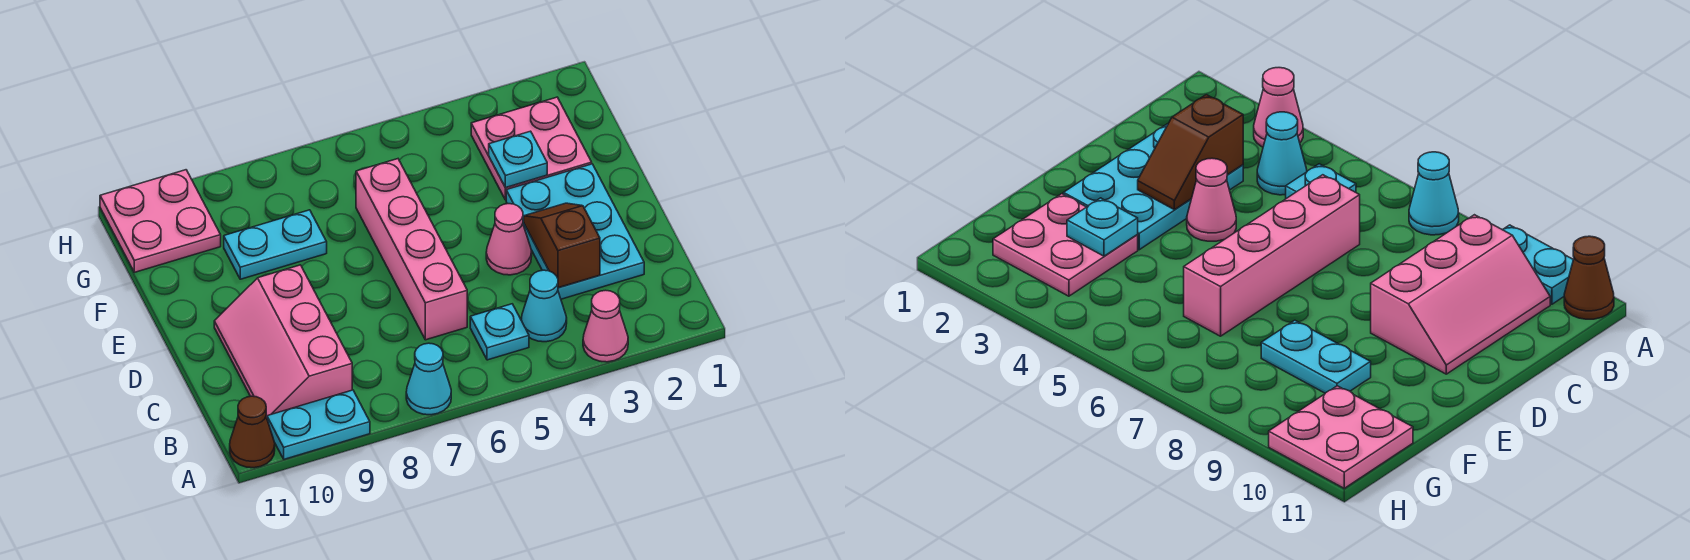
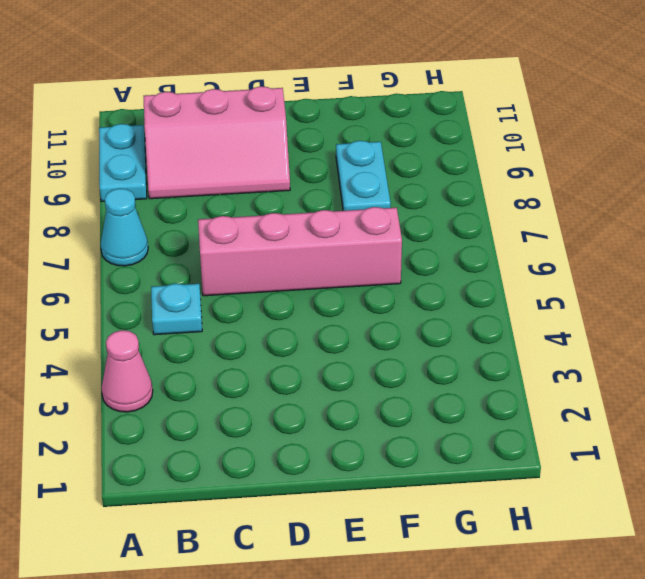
pink slope B9:D10 level 1 top 10 -> pink slope B9:D10 level 1 top 9
none -> brown cone A11 level 1
none -> cyan cone B4 level 1
none -> cyan plate C2:E3 level 1

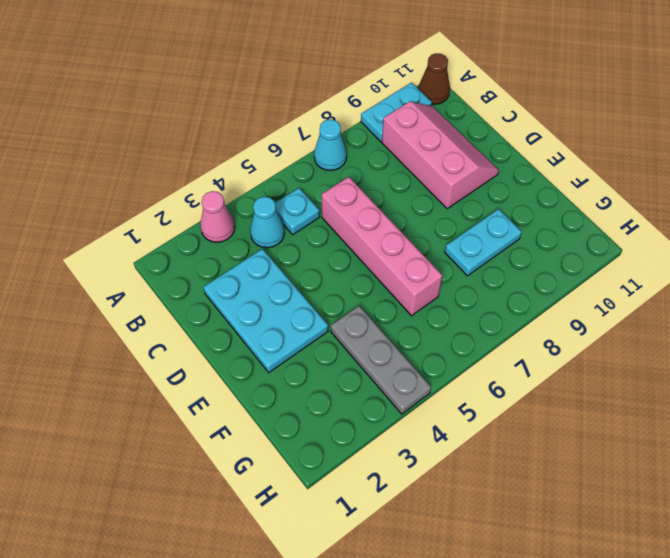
grey plate F4:H4 level 1 -> none
none -> pink cone D4 level 1
none -> pink plate F2:G3 level 1
none -> pink plate G10:H11 level 1

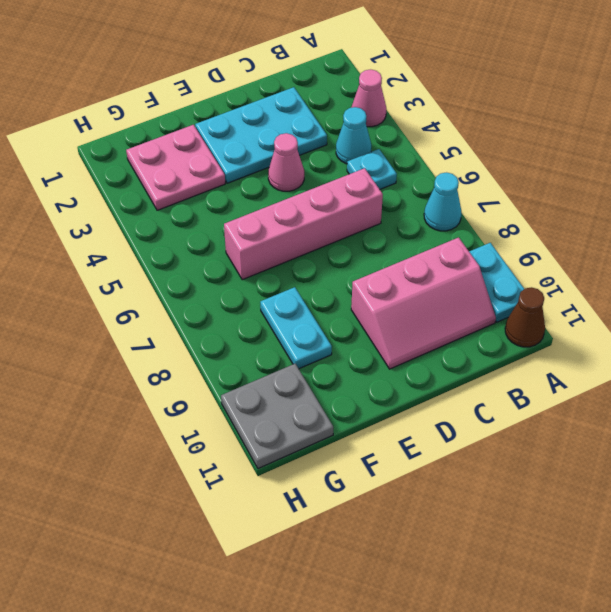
grey plate G10:H11 level 1 -> pink plate G10:H11 level 1
none -> brown slope C3:D3 level 2 top C
none -> cyan plate F3 level 2

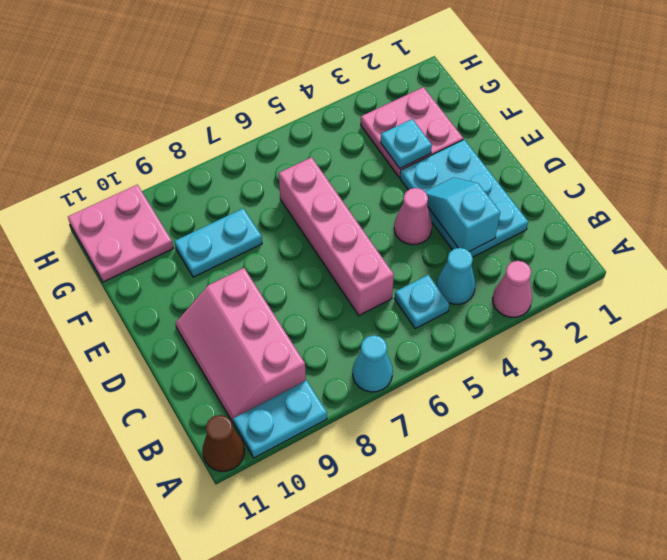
cyan slope C3:D3 level 2 top C -> brown slope C3:D3 level 2 top C

